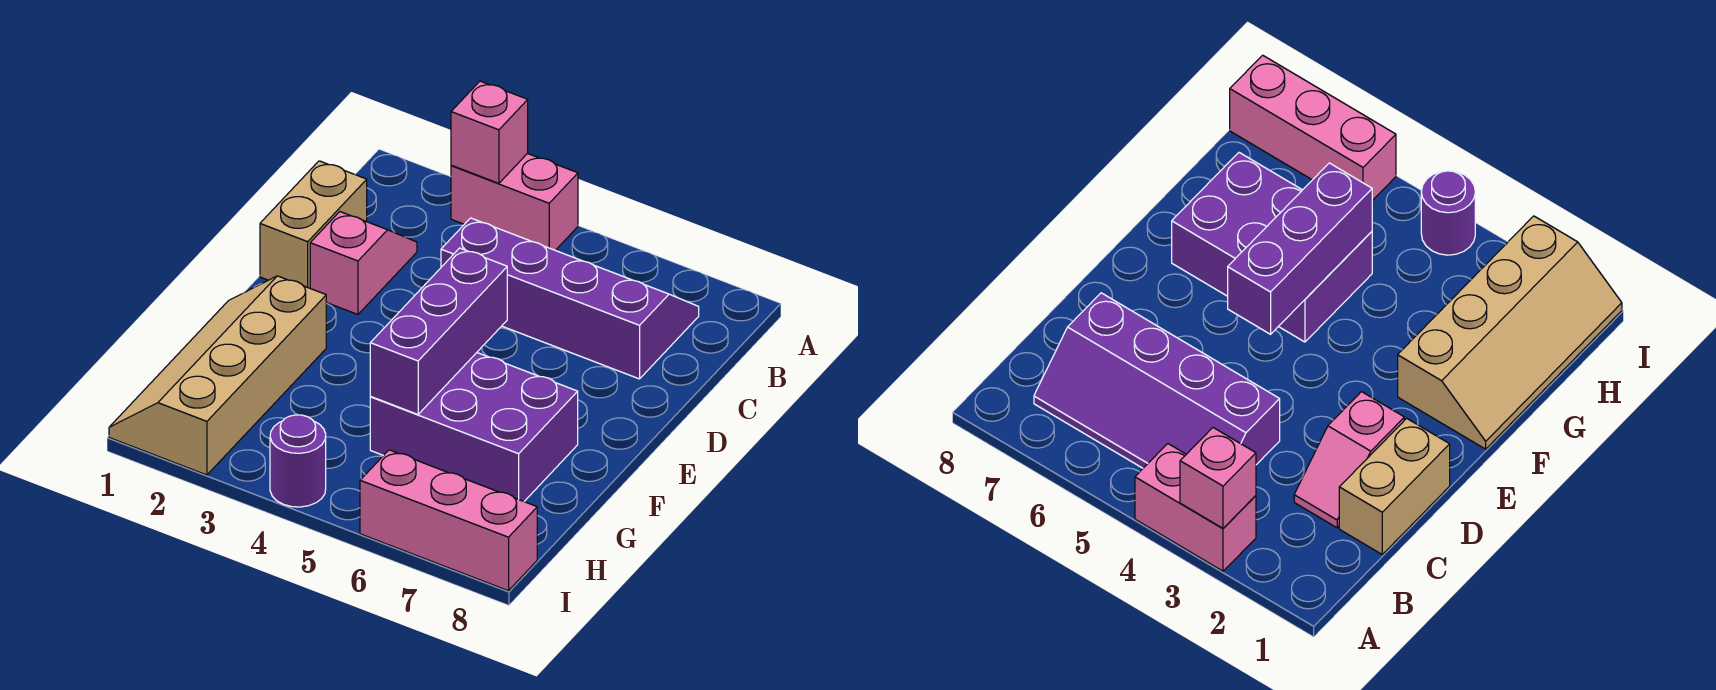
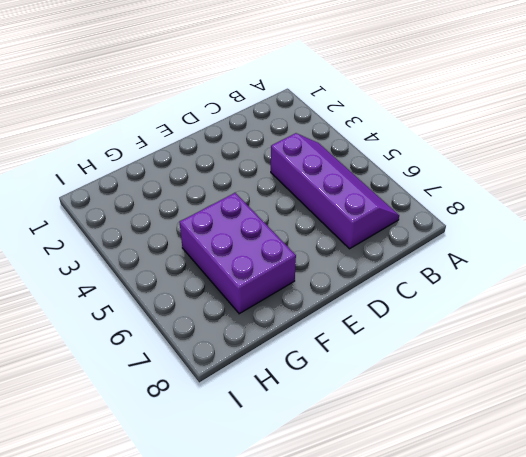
none -> pink brick A3:A4 level 1
none -> tan brick C1:D1 level 1

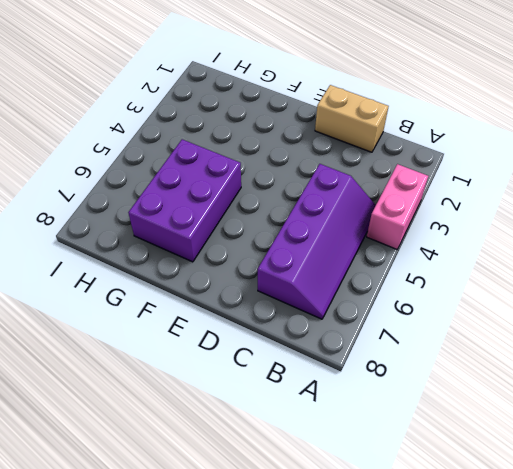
none -> pink slope C2:D2 level 1 top D
none -> tan slope F1:I2 level 1 top 2

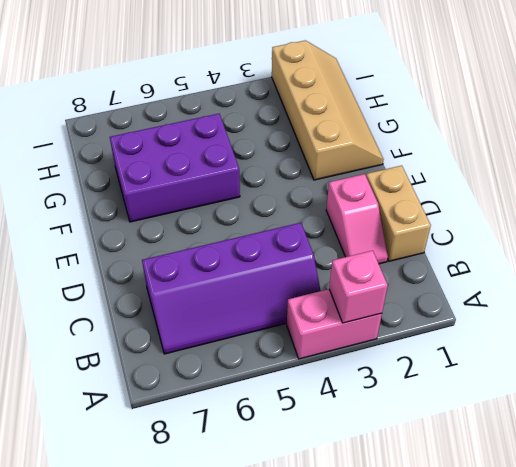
none -> purple round brick I4 level 1
none -> pink brick I6:I8 level 1

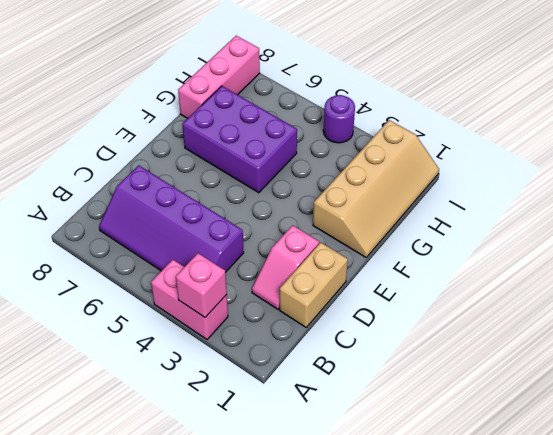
pink brick G8:I8 level 1 -> pink brick I6:I8 level 1
none -> purple brick E5:G5 level 2

